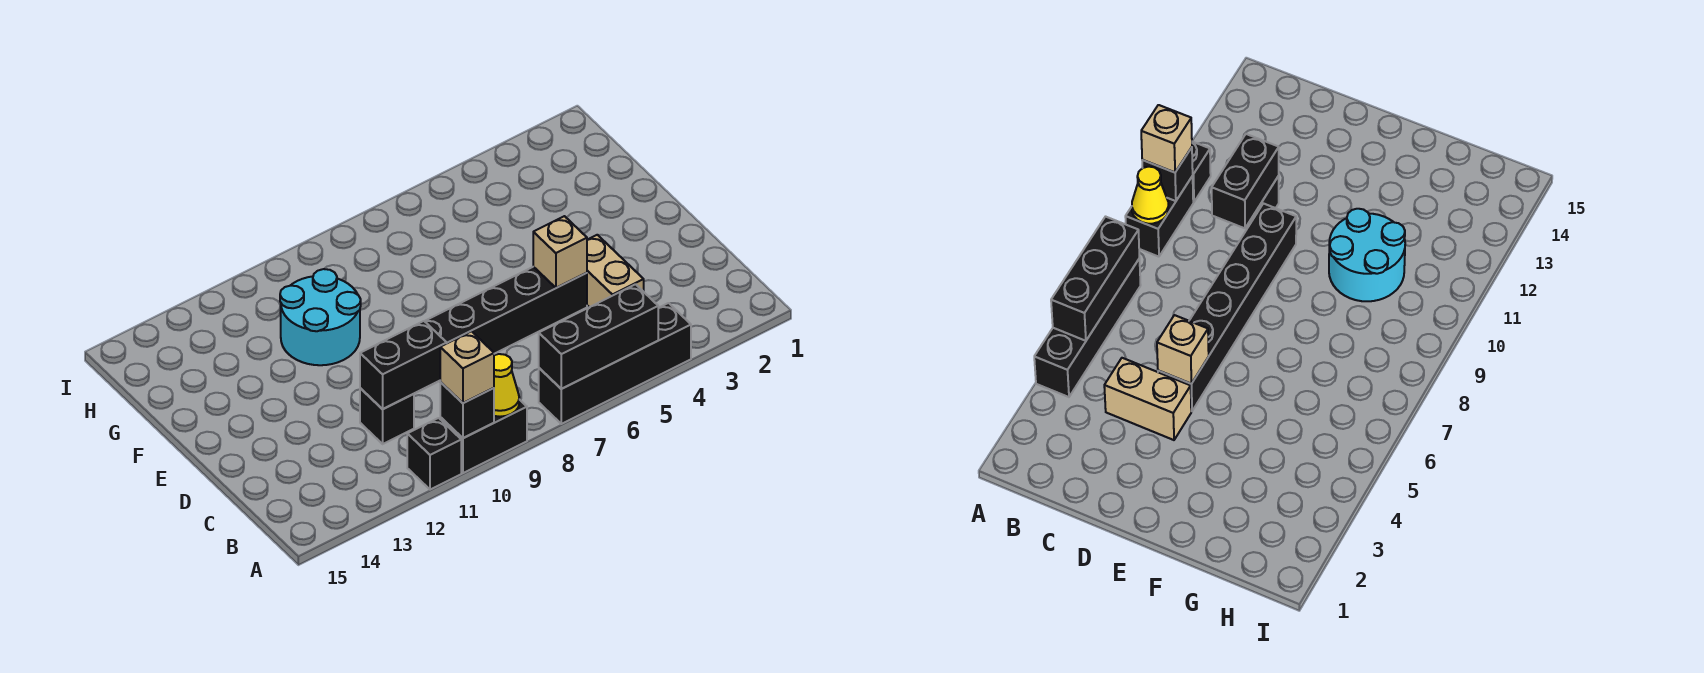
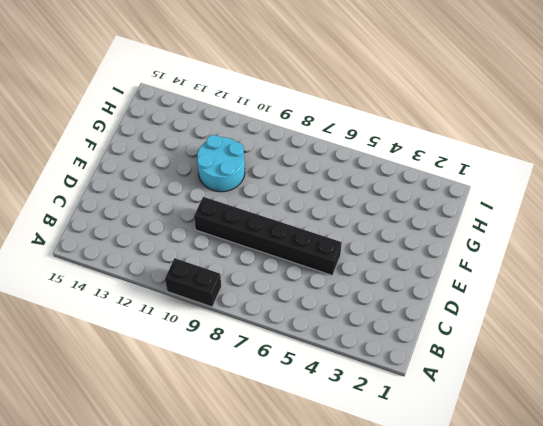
none -> black brick A4:A7 level 1
none -> black brick A11 level 1
none -> tan brick C4:D4 level 1

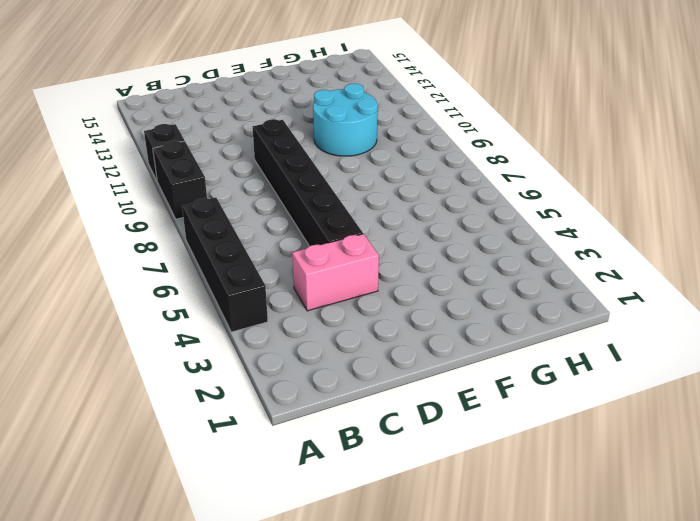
pink brick C4:D4 level 1 -> tan brick C4:D4 level 1
none -> black brick C11 level 1
none -> black brick A5:A7 level 2
none -> yellow cone A9 level 2

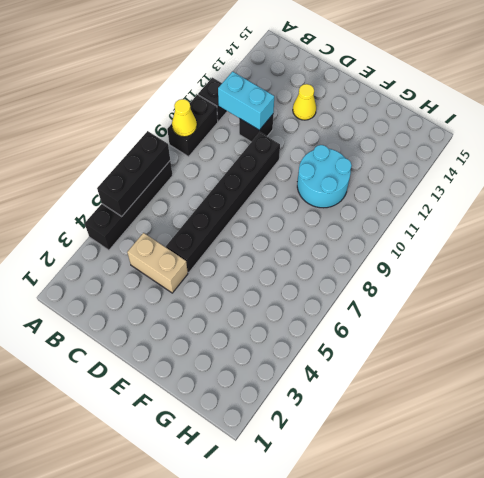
cyan brick B11:C11 level 2 -> black brick C10:C11 level 2
yellow cone D13 level 1 -> none
none -> black brick A10 level 2
none -> tan brick D5 level 2
none -> tan brick A10 level 3

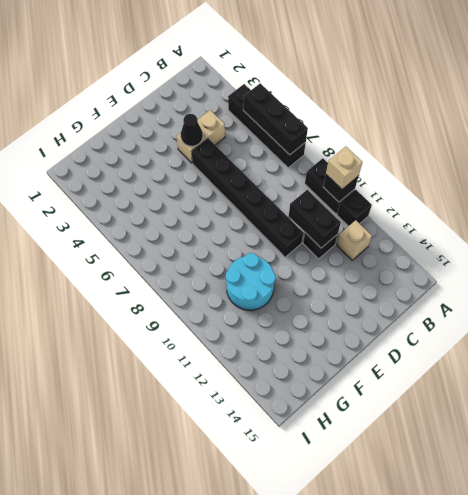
tan brick B12 level 1 -> tan brick D5 level 2
black cone D4 level 2 -> none
none -> yellow cone A9 level 2

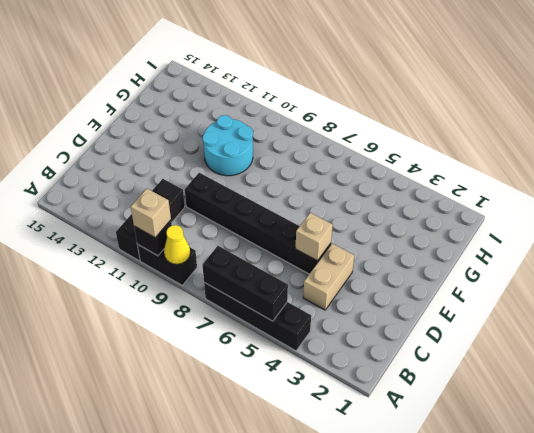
none -> black brick C10:C11 level 2

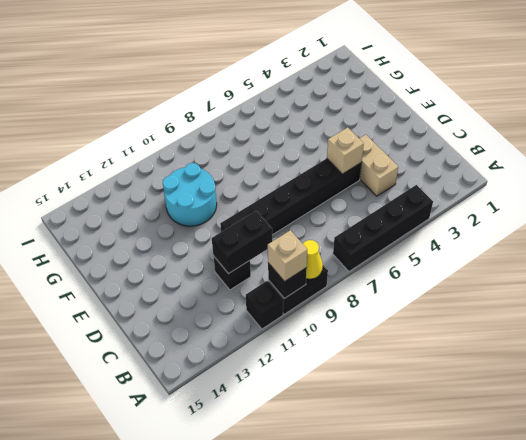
none -> black brick A5:A7 level 2

